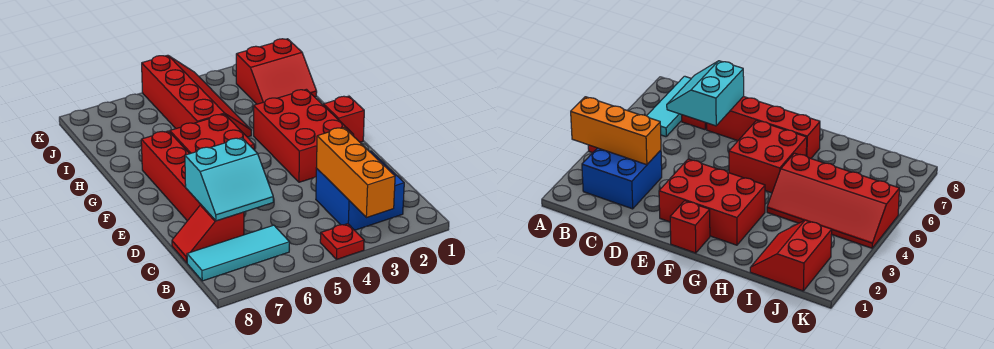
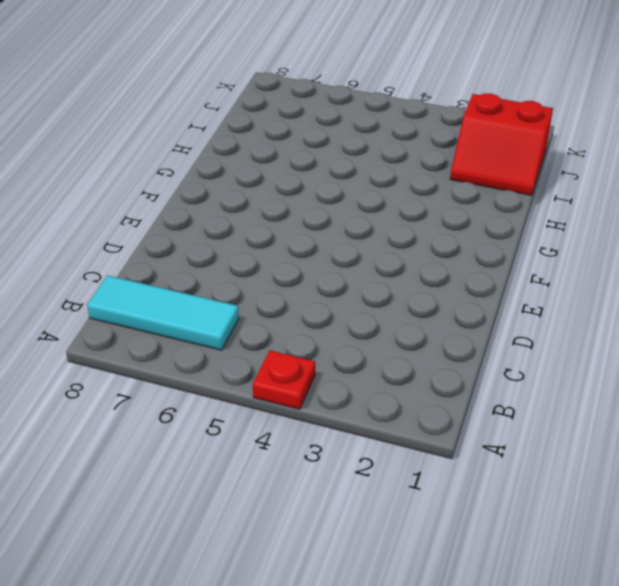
none -> blue brick B2:C3 level 1
none -> red slope C7:C8 level 1 top 7
none -> red brick D7:G7 level 1

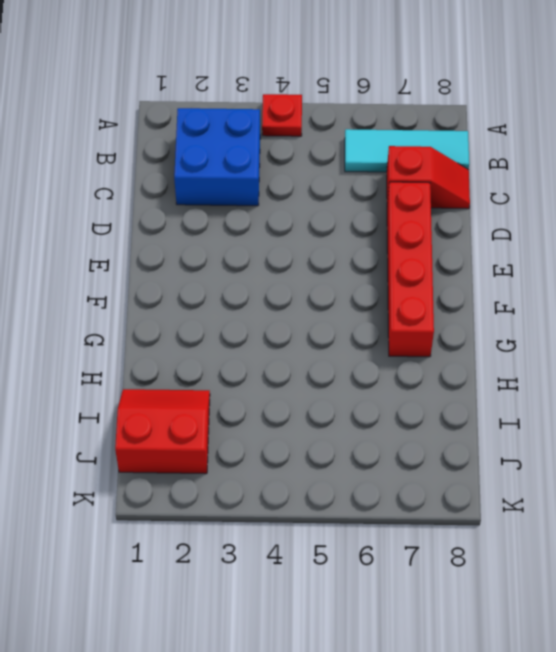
none -> red brick E2:G3 level 1
none -> red brick F1 level 1
none -> red brick F5:G6 level 1

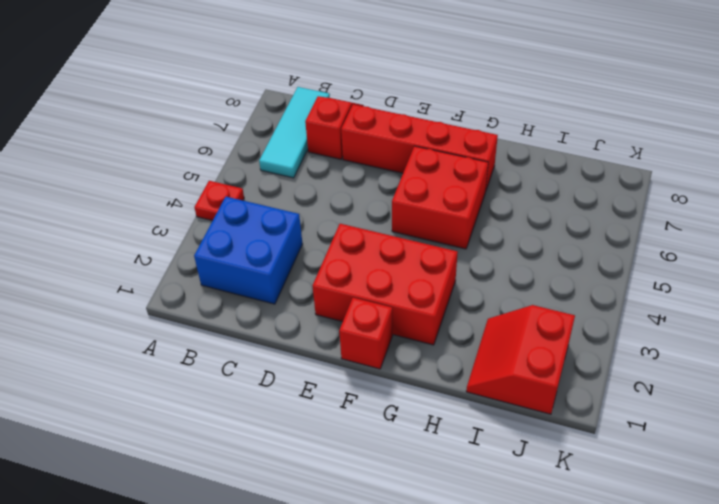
none -> red slope H4:K5 level 1 top 5
none -> orange brick A3:C3 level 2
none -> cyan slope C6:D7 level 2 top D

